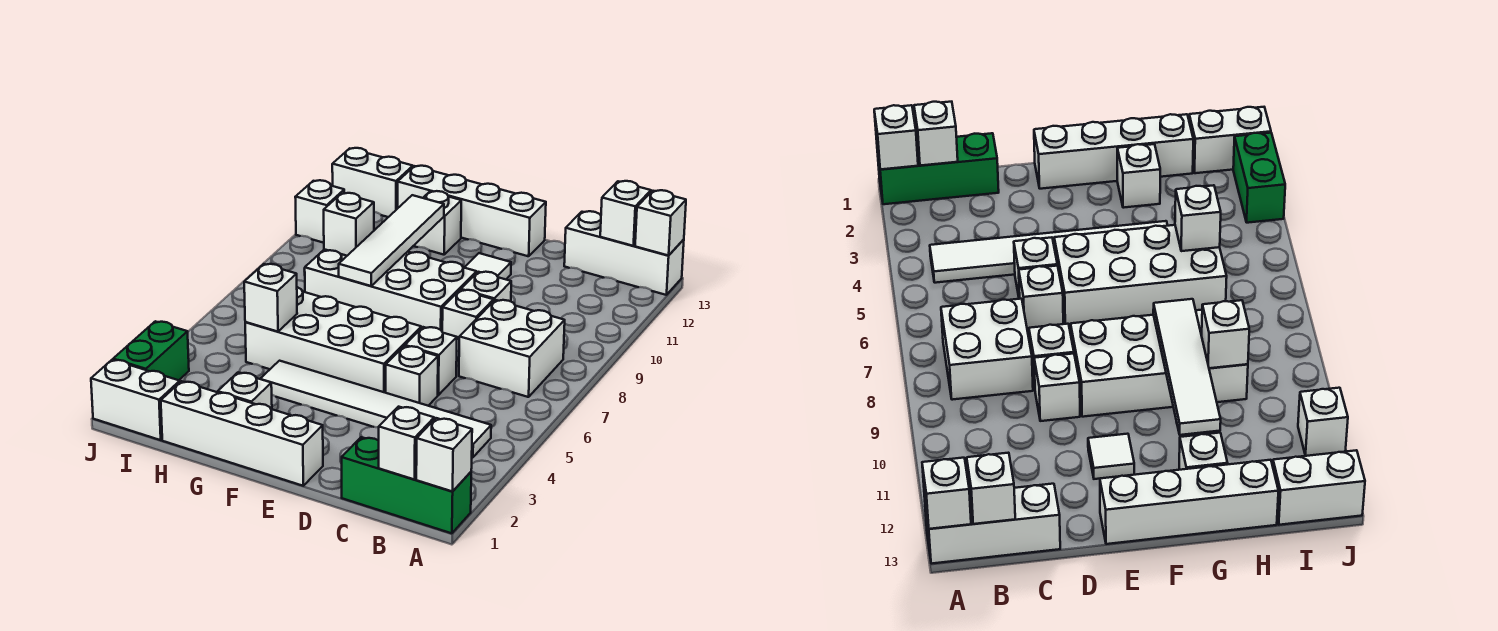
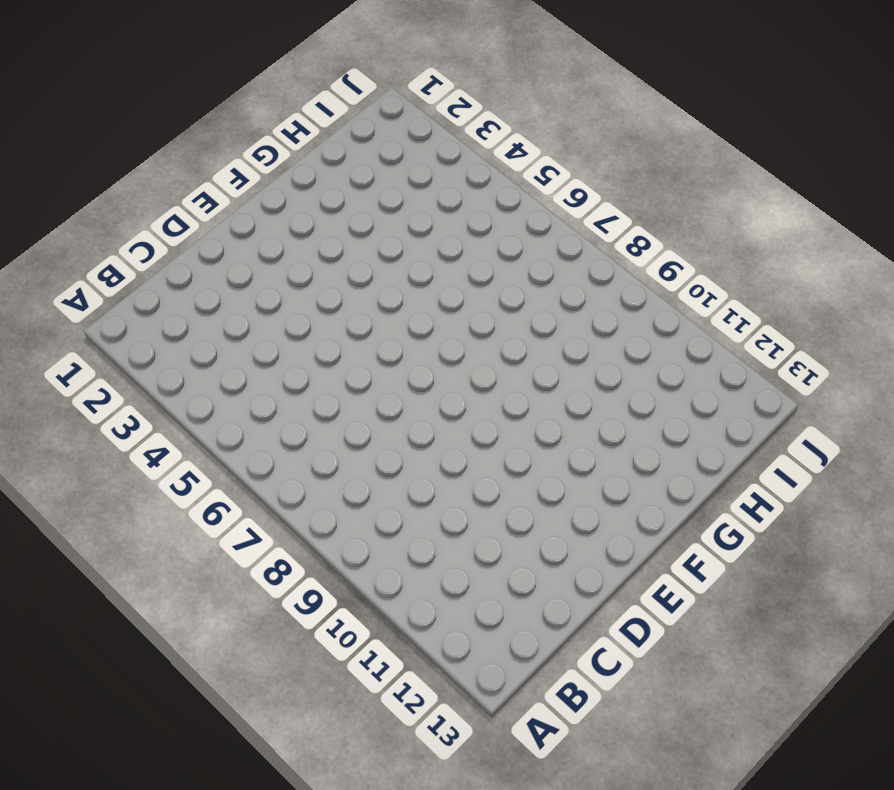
none -> green brick A1:C1 level 1
none -> white brick A13:C13 level 1
none -> white tile B4:G4 level 1

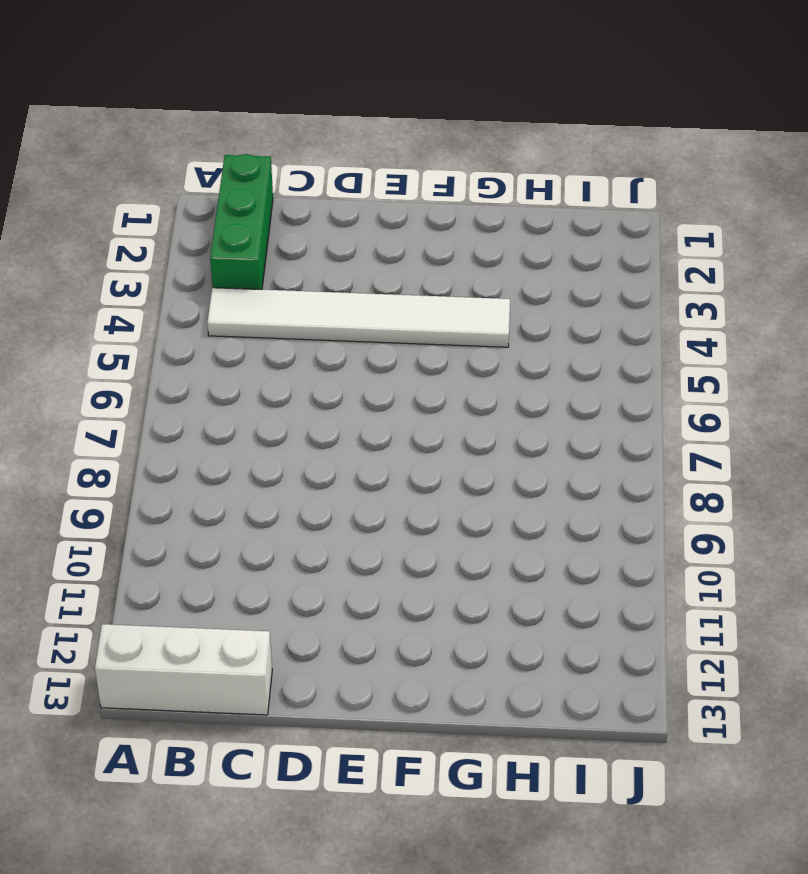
green brick B1:B3 level 1 -> green brick A1:C1 level 1
none -> white brick B7:C8 level 1
none -> white brick D5 level 1
none -> white brick D6 level 1

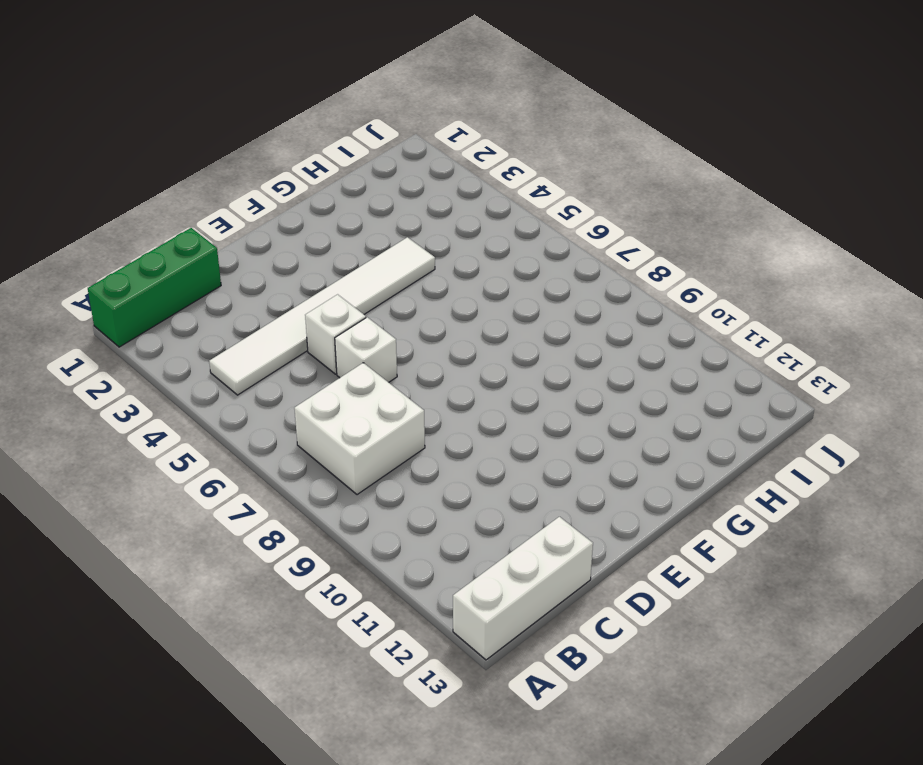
none -> white brick D8 level 1
none -> white brick D9 level 1
none -> white brick E1:H1 level 1

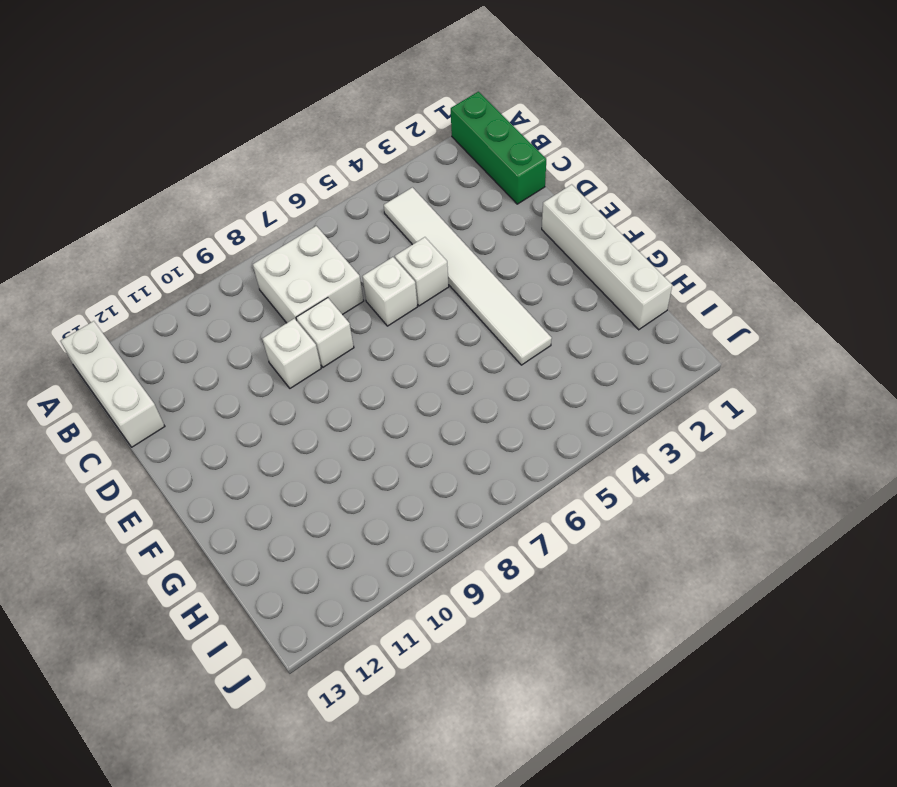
none -> white brick E5:H6 level 1
none -> white brick E8:H9 level 1
none -> white tile E11 level 1

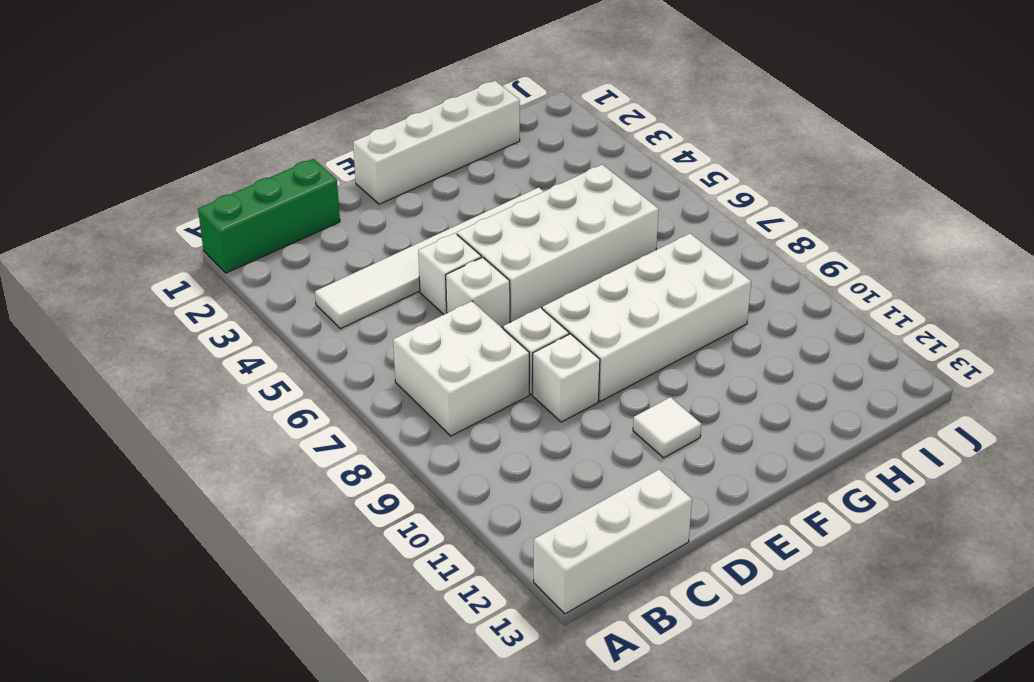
none -> white brick E13:H13 level 1
none -> white brick G2 level 1
none -> white brick G12 level 1

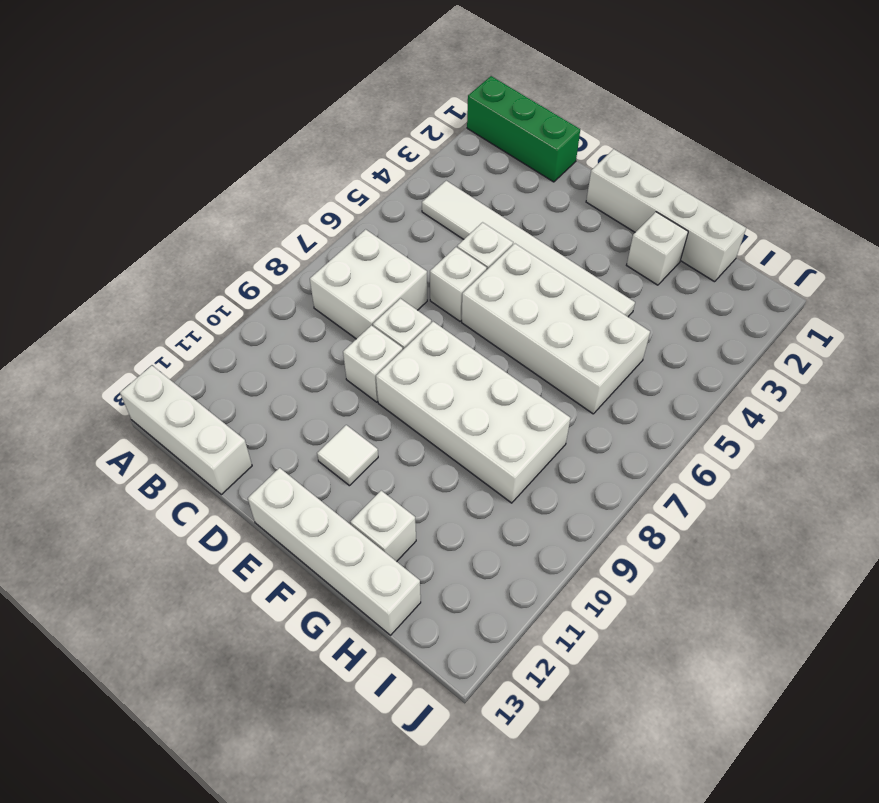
none -> white brick I1:J1 level 1
none -> white brick I13:J13 level 1
none -> green brick J2:J3 level 1

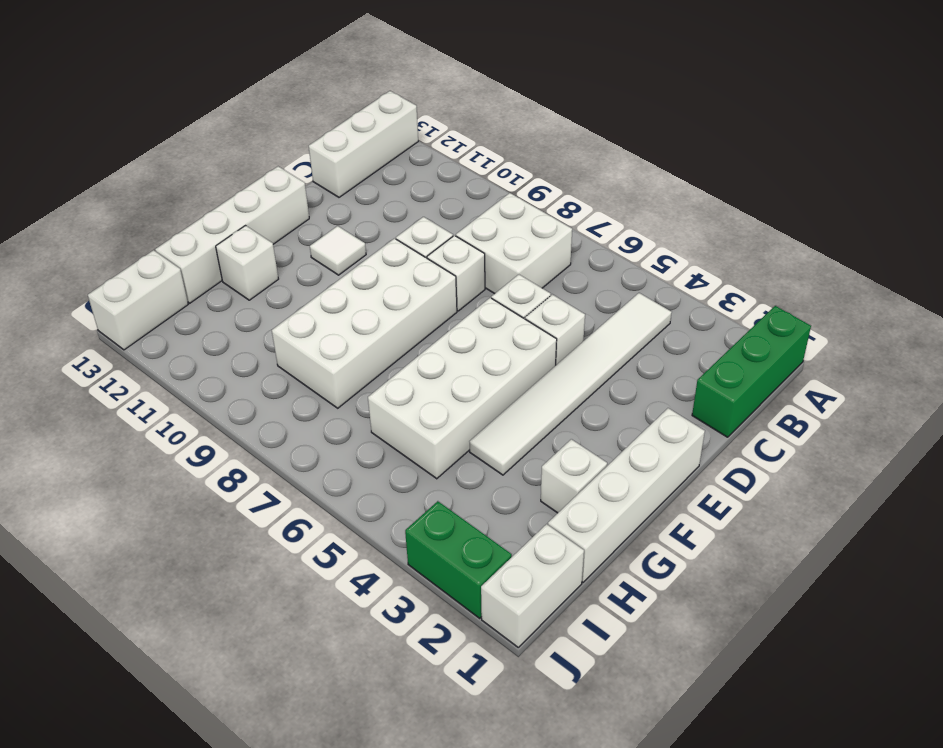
none -> white brick J11 level 1
none -> white brick A1 level 2
none -> white brick A13 level 2

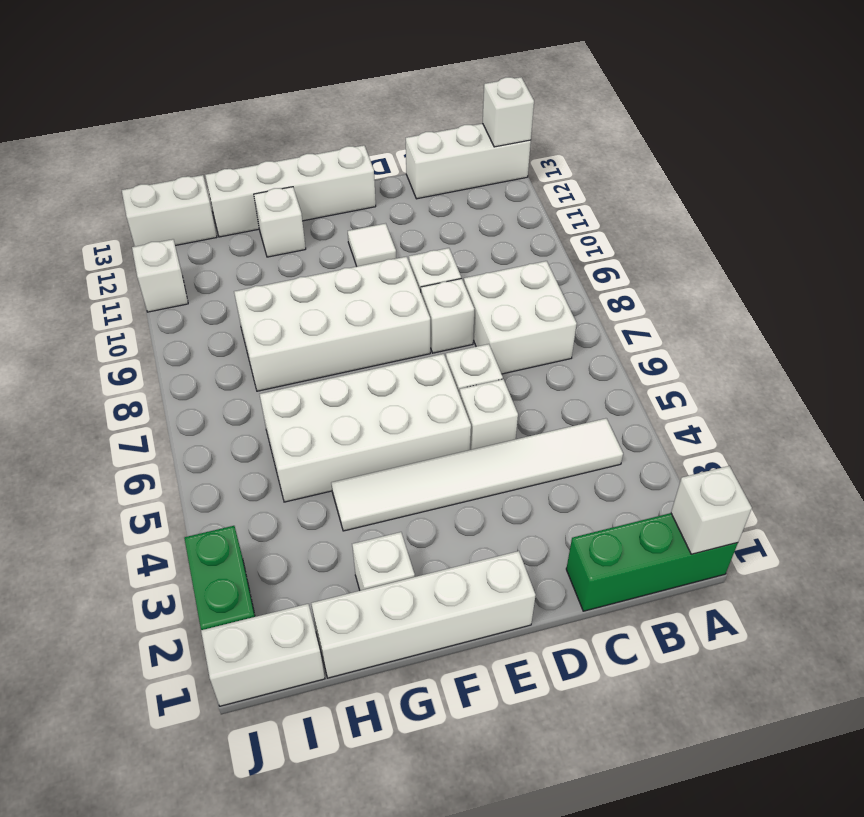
none -> white brick B1 level 2
none -> white brick B13 level 2
none -> white tile G8:G11 level 2

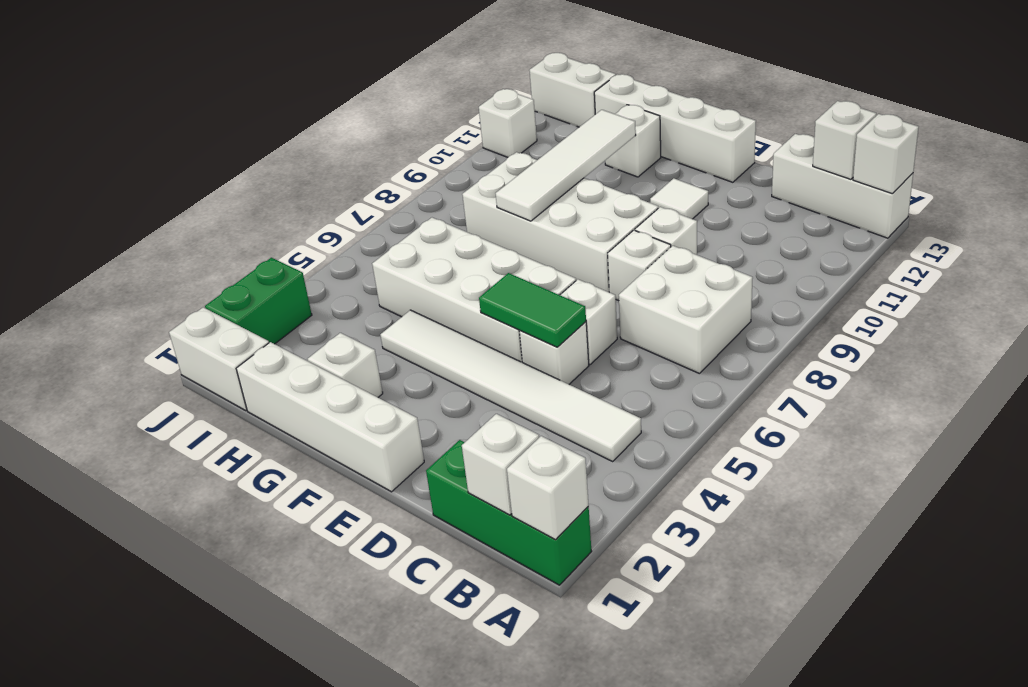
green tile D5:E5 level 2 -> none
none -> white brick H5 level 2
none -> white brick H9 level 2

